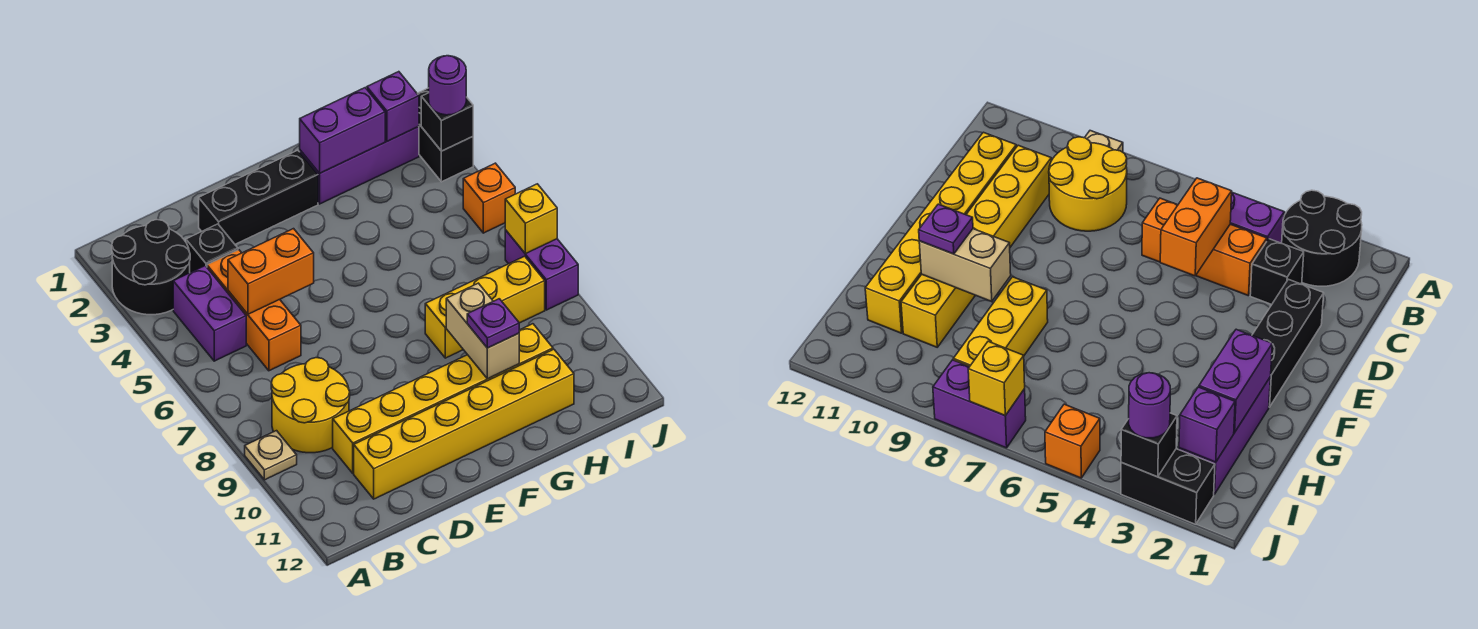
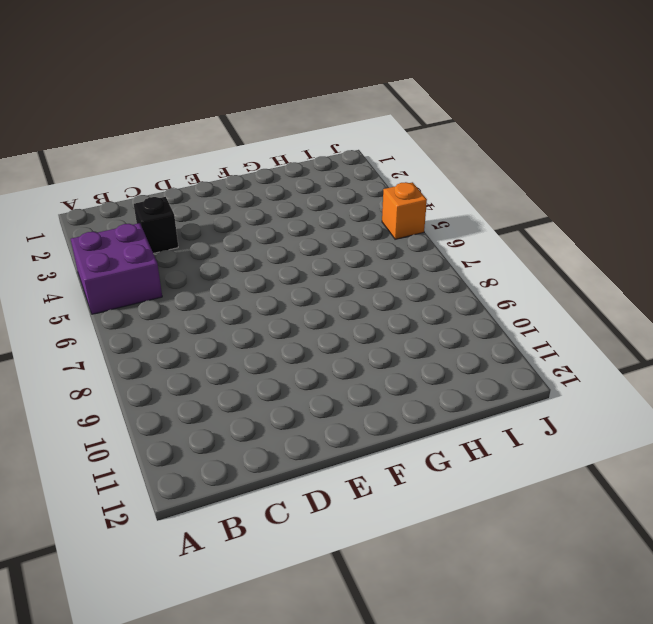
purple brick A4:B5 level 1 -> purple brick B4:B5 level 1
none -> black round brick A2:B3 level 1
none -> tan plate A9 level 1
none -> yellow round brick B8:C9 level 1

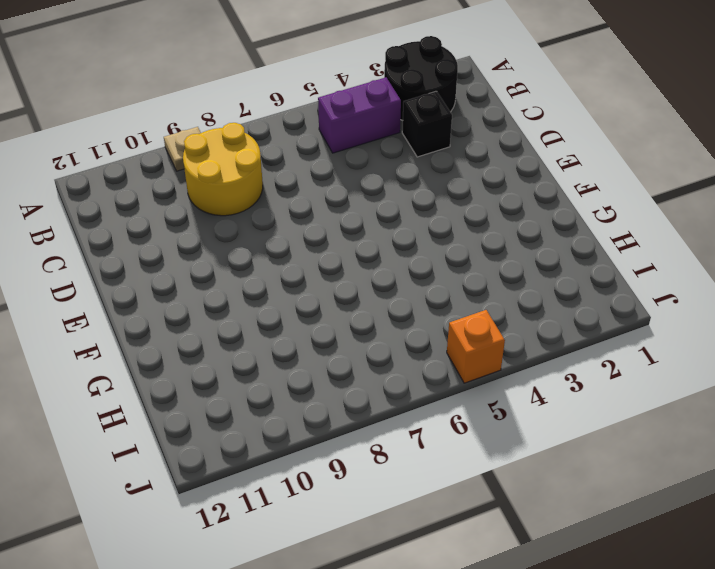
none -> orange brick C4:C6 level 1
none -> yellow brick C10:H10 level 1
none -> yellow brick C11:H11 level 1

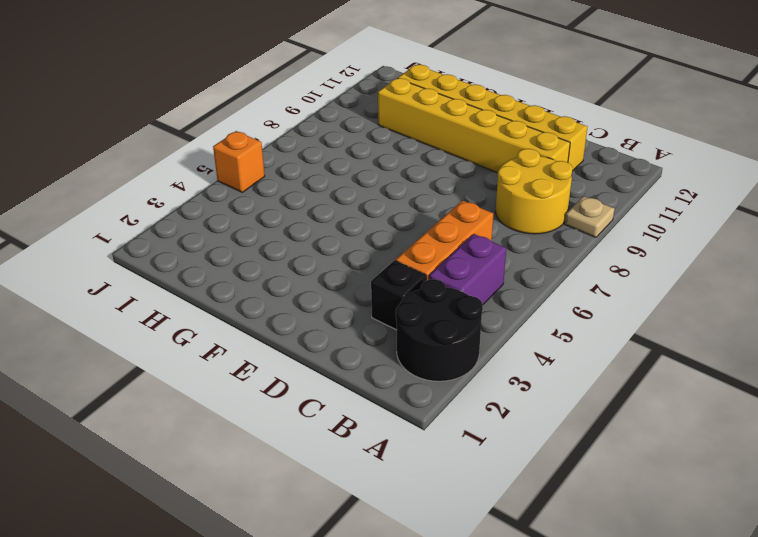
none -> black brick D2:F2 level 1
none -> purple brick G2:I2 level 1
none -> yellow brick G8:I8 level 1

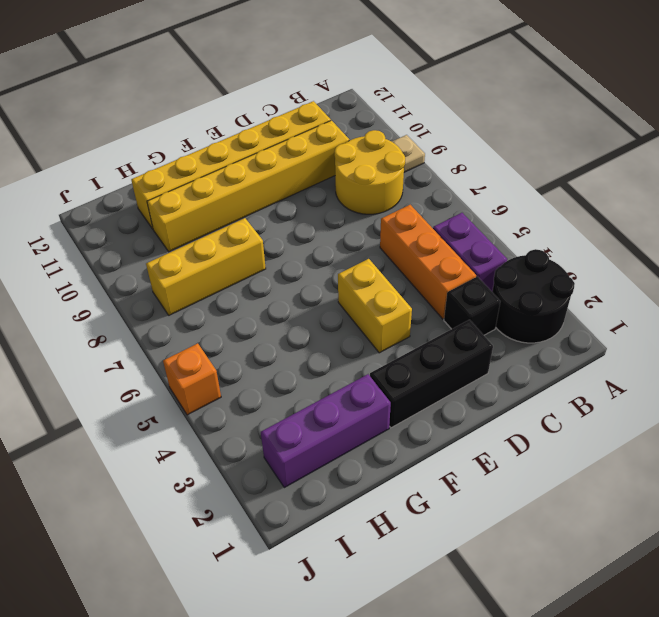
yellow brick E4:E5 level 1 -> none
none -> black brick J2:J3 level 1
none -> purple brick J7:J8 level 1
none -> orange brick C5:D5 level 2

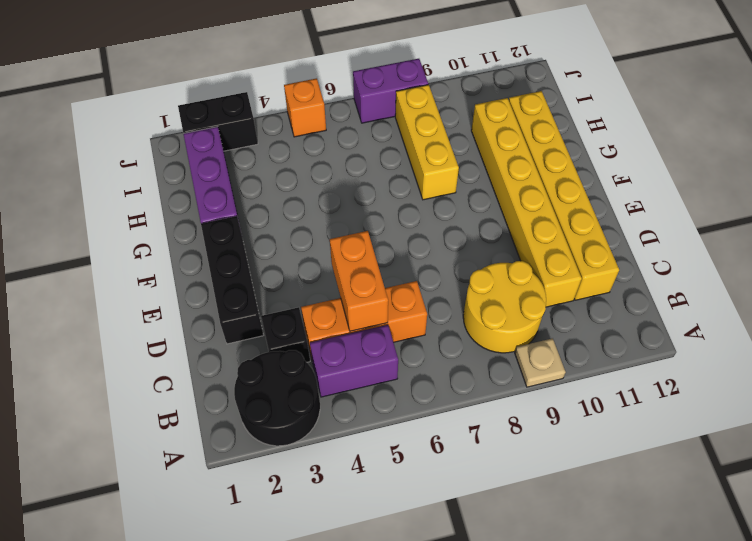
none -> purple brick G2:H2 level 2
none -> tan brick G9:G10 level 2
none -> purple brick I2 level 2

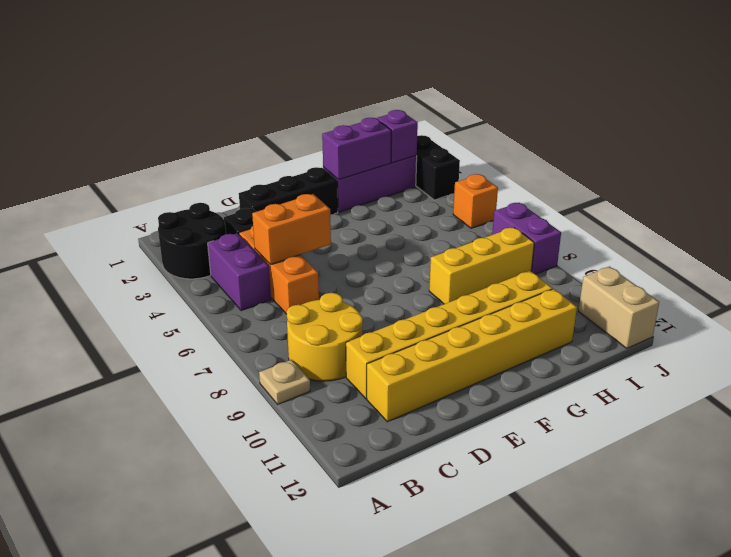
tan brick J11:J12 level 1 -> tan brick G9:G10 level 2
none -> black brick J3 level 2
none -> yellow brick J7 level 2
none -> purple plate G10 level 3

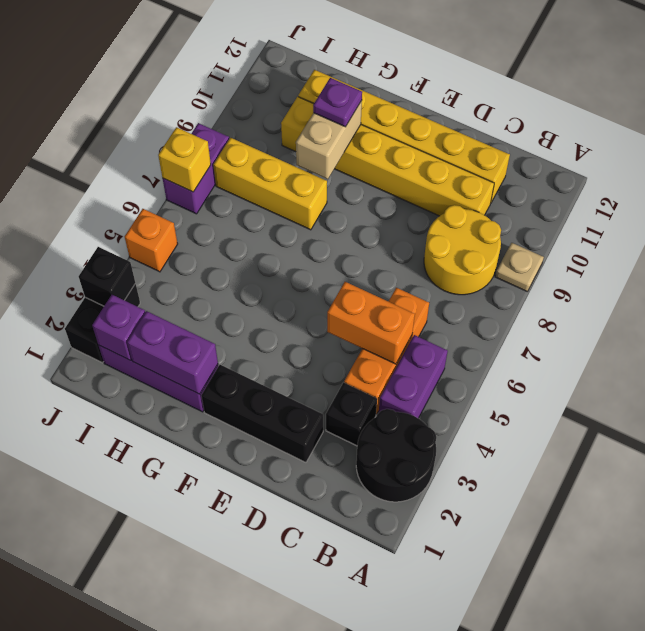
none -> purple round brick J3 level 3

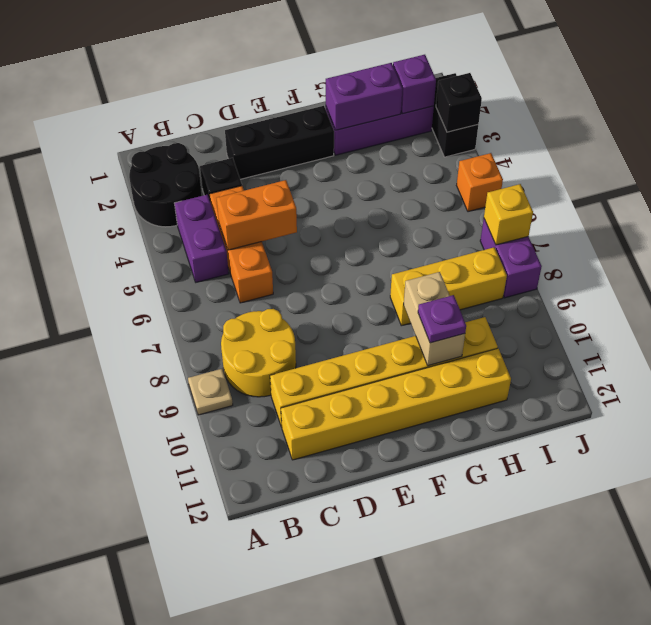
none -> purple round brick J3 level 3

